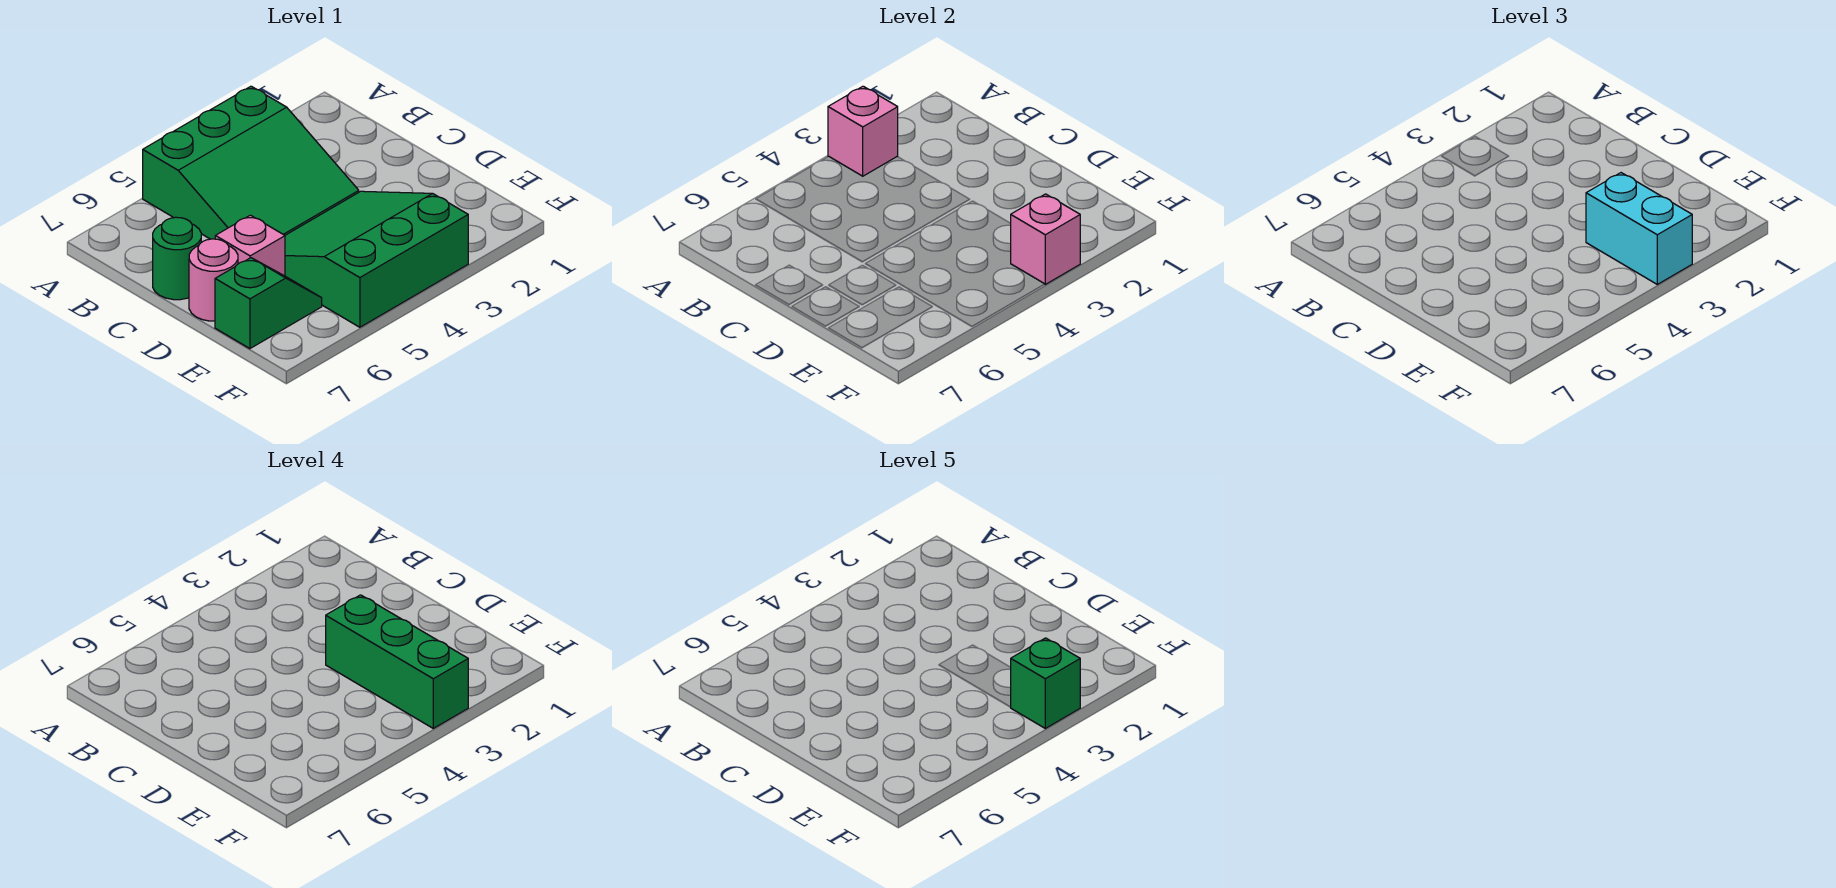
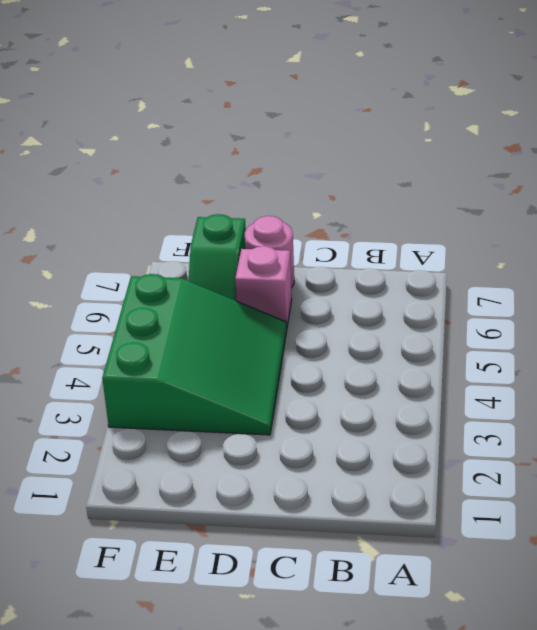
none -> green slope A3:C5 level 1 top A
none -> green round brick C7 level 1

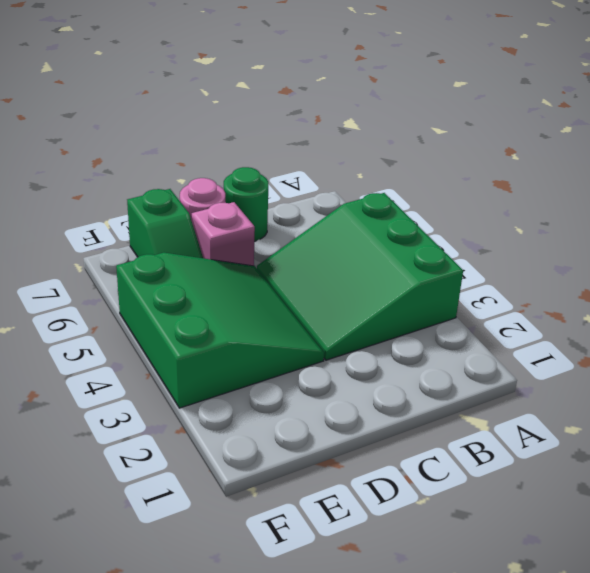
none -> pink brick A3 level 2
none -> pink brick F3 level 2

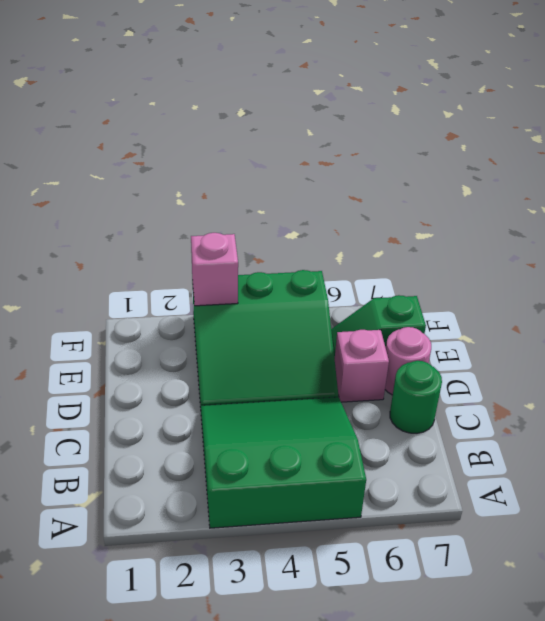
none -> pink brick A3 level 2
none -> cyan brick E3:F3 level 3

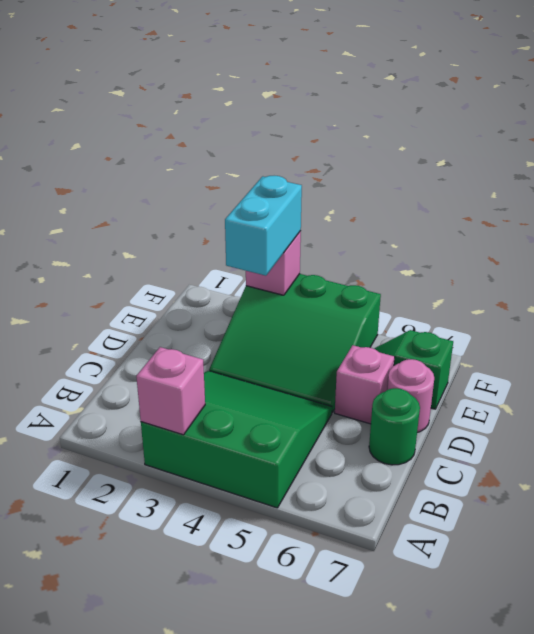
none -> green brick D3:F3 level 4
none -> green brick F3 level 5

